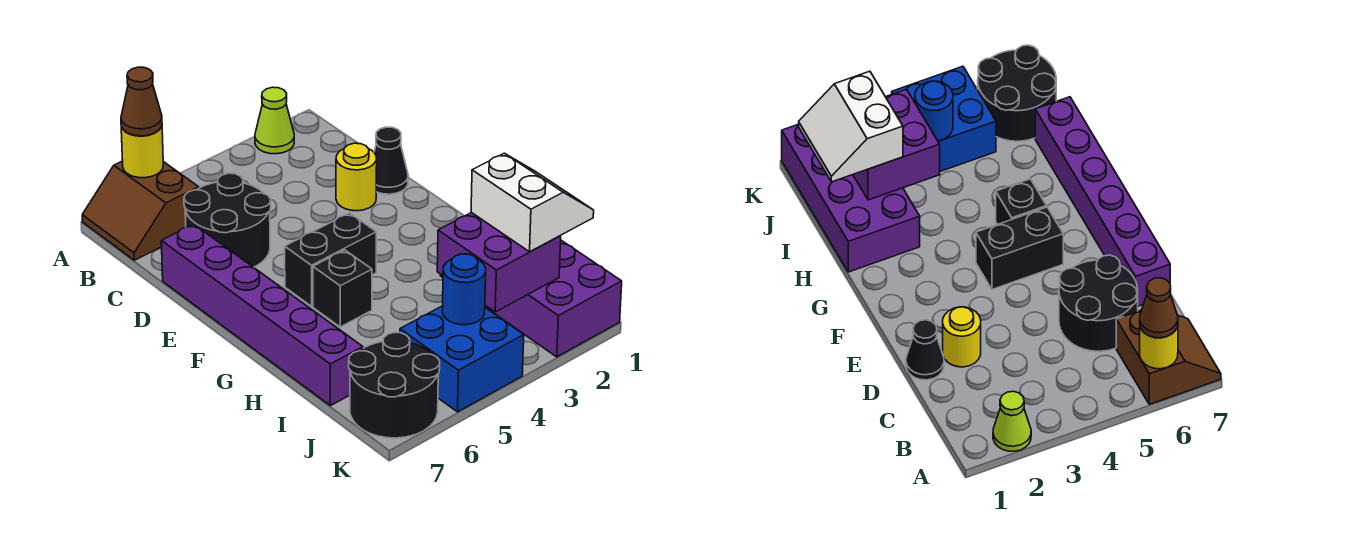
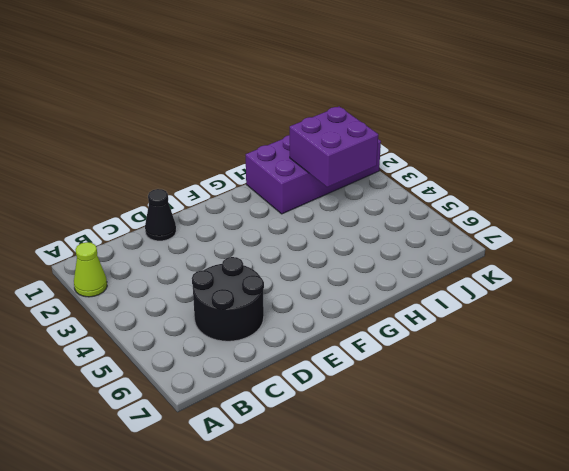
none -> brown slope A6:B7 level 1 top 6
none -> yellow round brick D2 level 1
none -> purple brick D7:I7 level 1

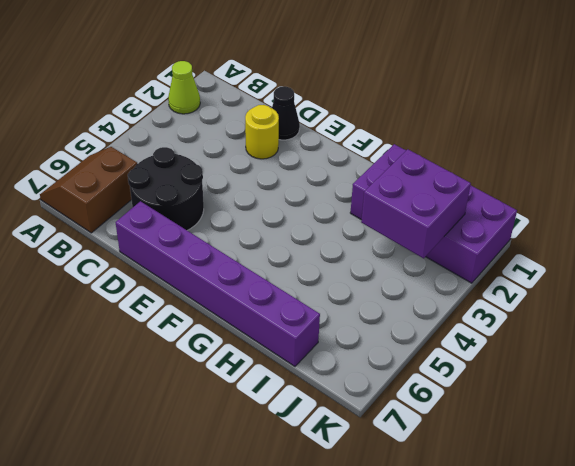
brown slope A6:B7 level 1 top B -> brown slope A6:B7 level 1 top 6
none -> black brick F4:F5 level 1
none -> black brick G5 level 1
none -> blue brick J4:K5 level 1

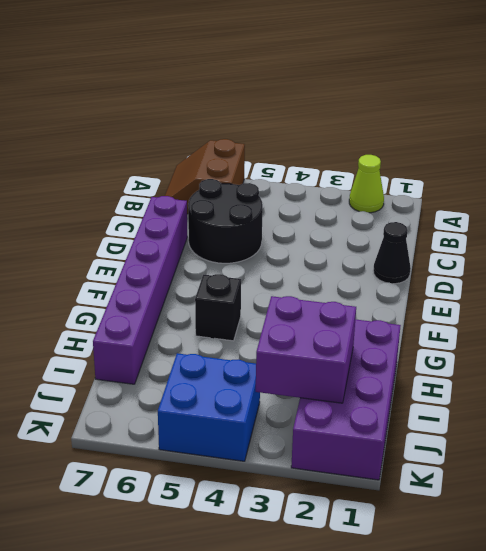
none -> yellow round brick D2 level 1
none -> black brick F4:F5 level 1
none -> black round brick J6:K7 level 1

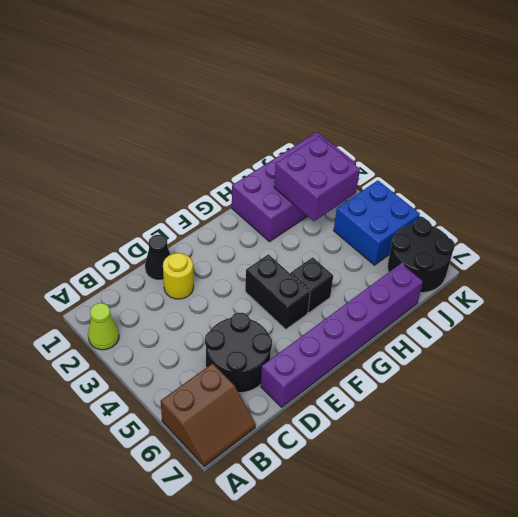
none -> yellow round brick A6 level 2
none -> blue round brick J4 level 2
none -> brown cone A6 level 3

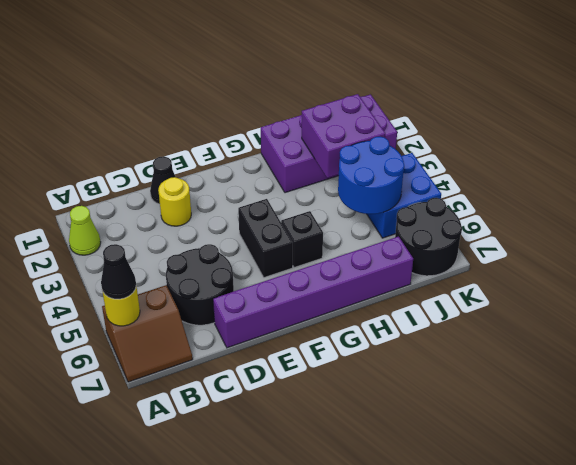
black cone A6 level 3 -> brown cone A6 level 3
blue round brick I4:J5 level 2 -> blue round brick J4 level 2
none -> white slope I1:J2 level 3 top 2

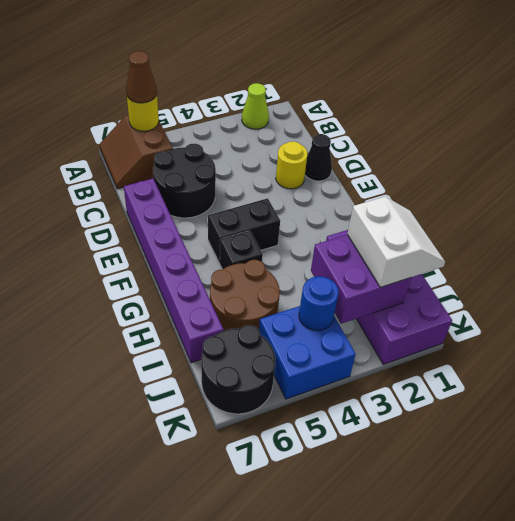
brown round brick H5:I6 level 1 -> none

